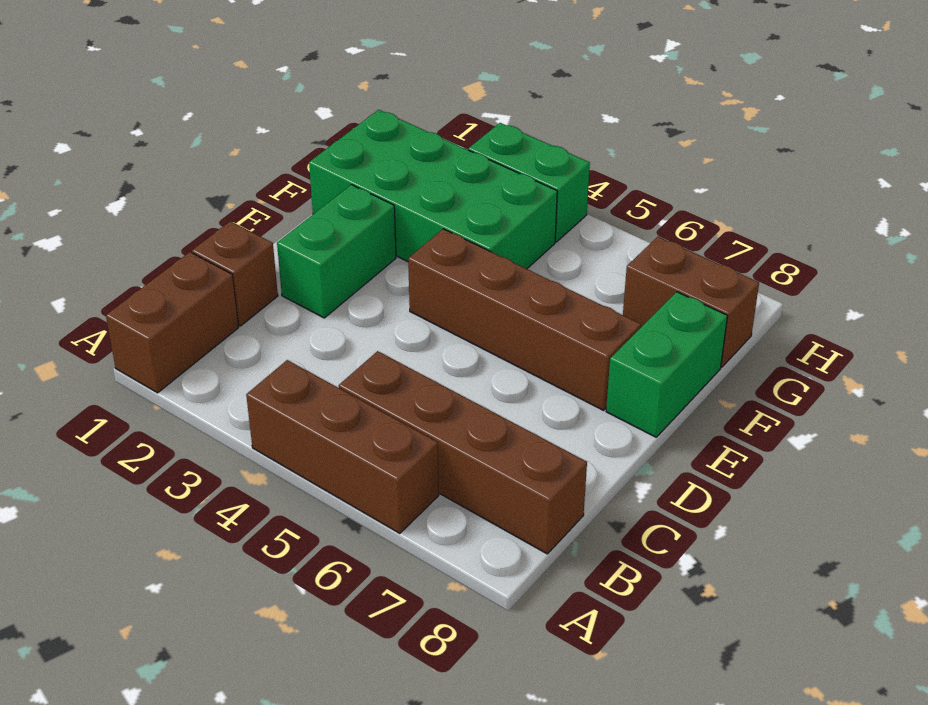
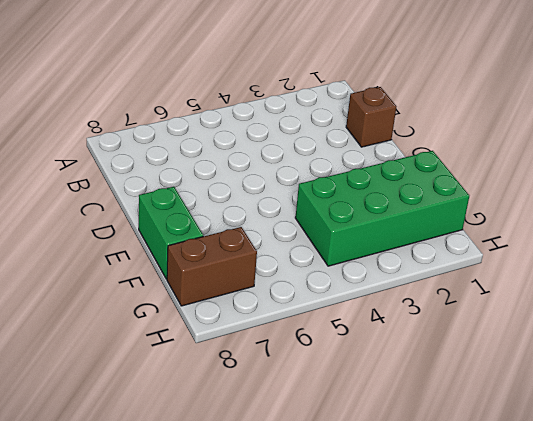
none -> brown brick A1:B1 level 1
none -> brown brick A4:A6 level 1

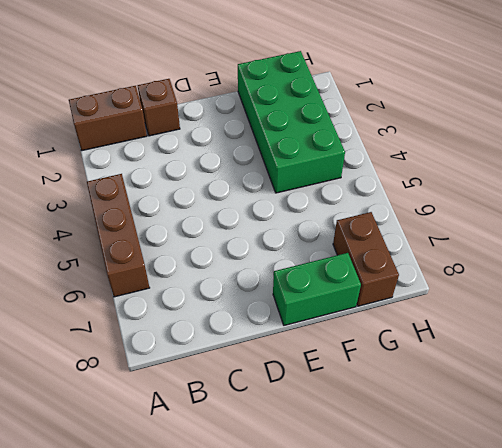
none -> brown brick B5:B8 level 1
none -> green brick D2:E2 level 1

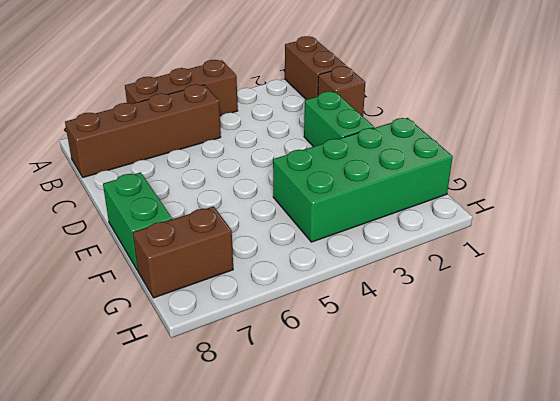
none -> brown brick E4:E7 level 1
none -> green brick H3:H4 level 1

